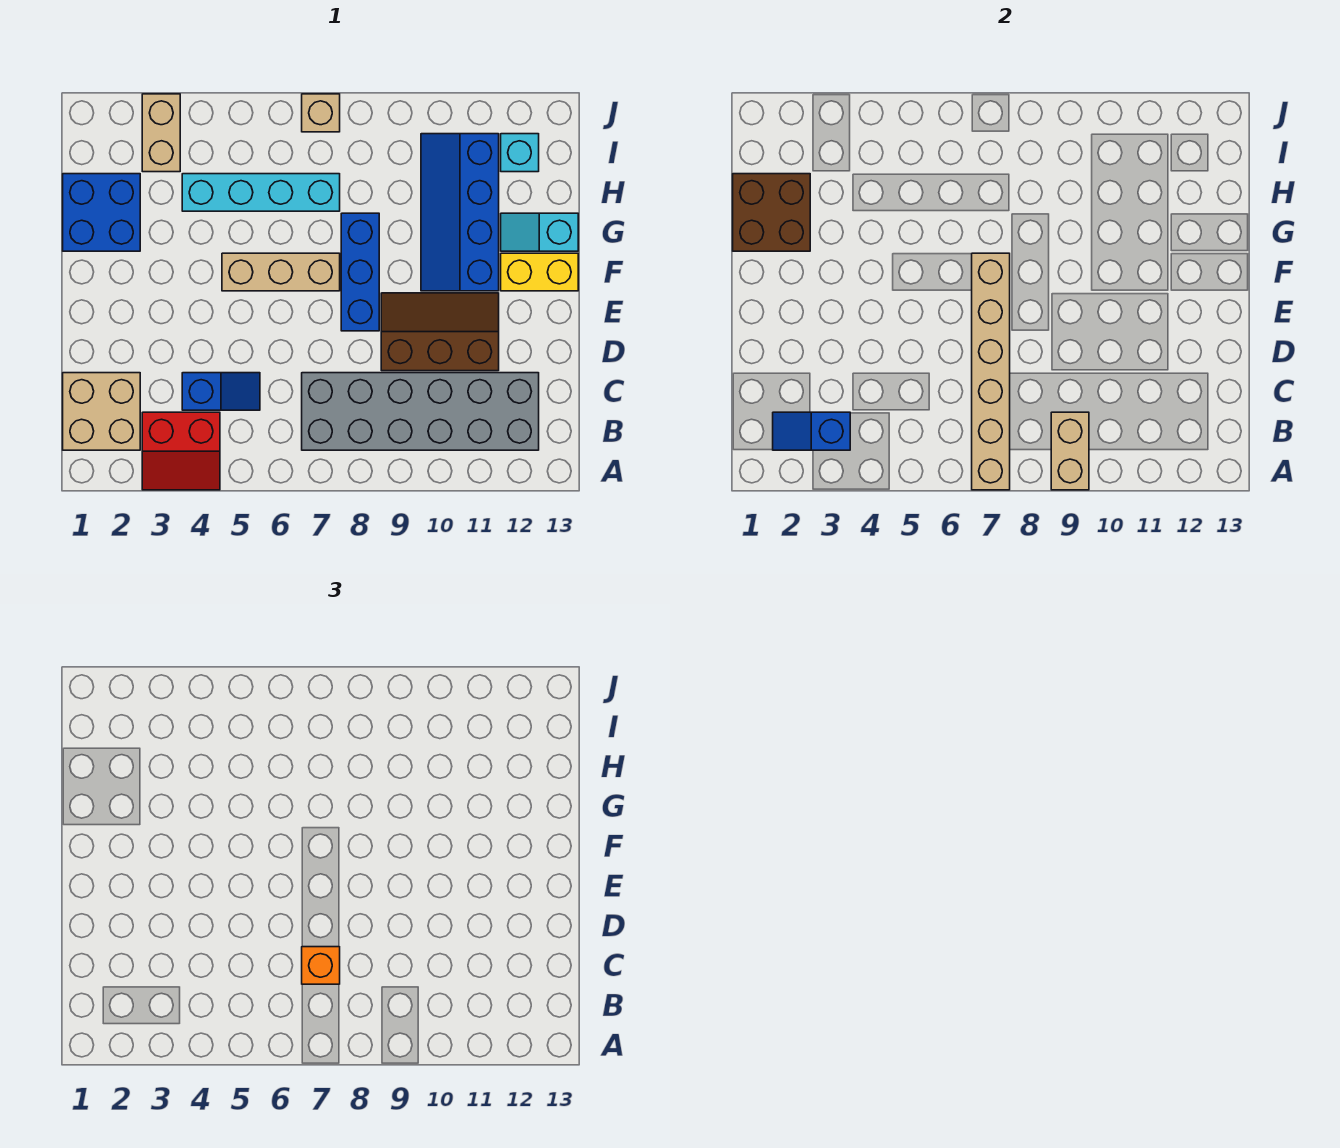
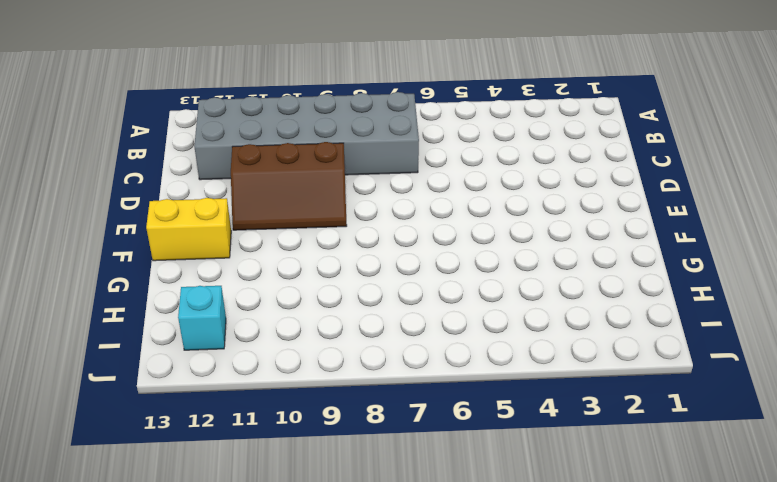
none -> red slope A3:B4 level 1 top B
none -> tan brick B1:C2 level 1
none -> blue slope C4:C5 level 1 top 4

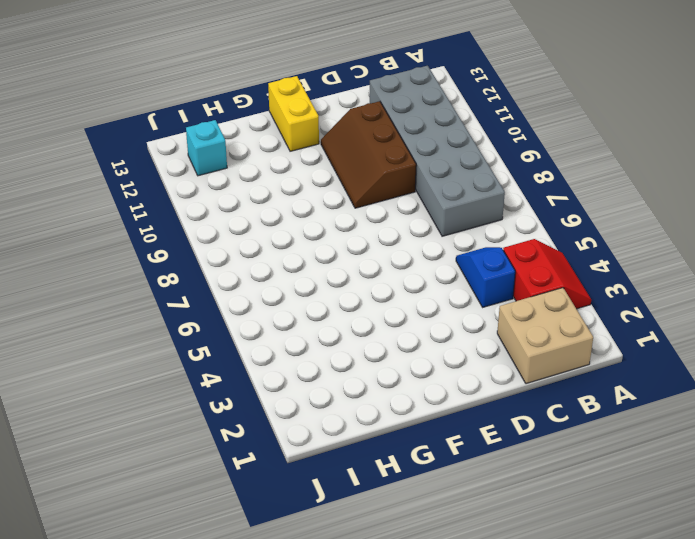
none -> blue brick E8:G8 level 1
none -> tan brick F5:F7 level 1
none -> blue slope F10:I11 level 1 top 11

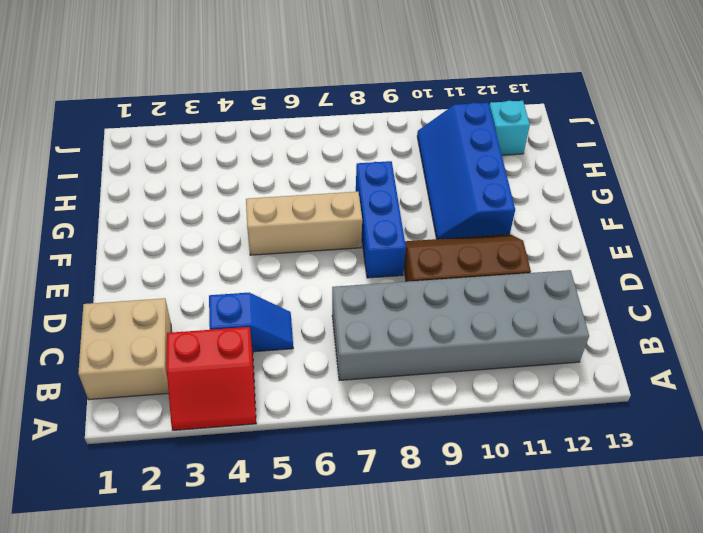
none -> yellow brick F12:F13 level 1
none -> blue brick G1:H2 level 1
none -> cyan slope G12:G13 level 1 top 13

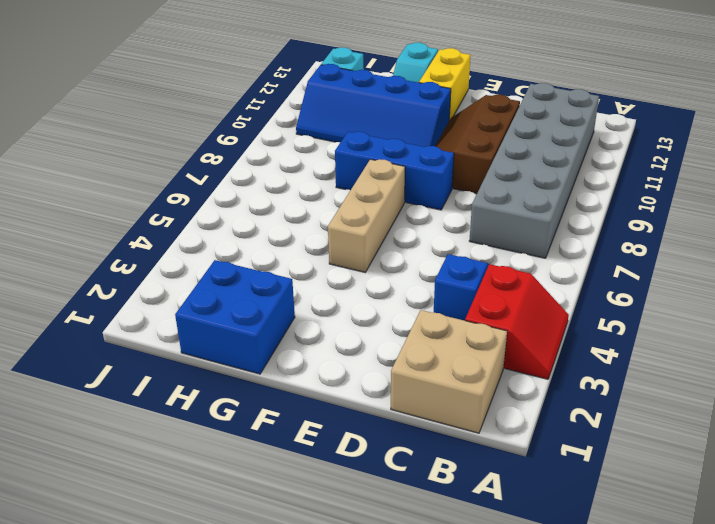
none -> cyan brick H4:H7 level 1
none -> tan brick I3:J3 level 1
none -> tan brick J7 level 1

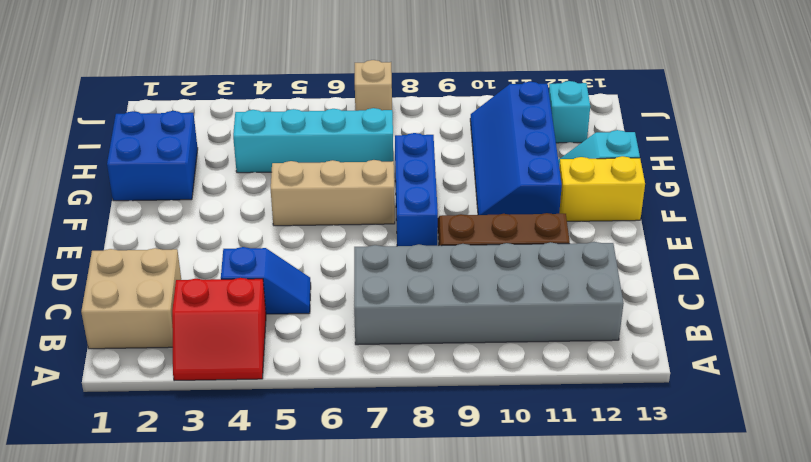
none -> tan brick I3:J3 level 1
none -> tan brick A7:F7 level 2
none -> tan brick A9:B9 level 2

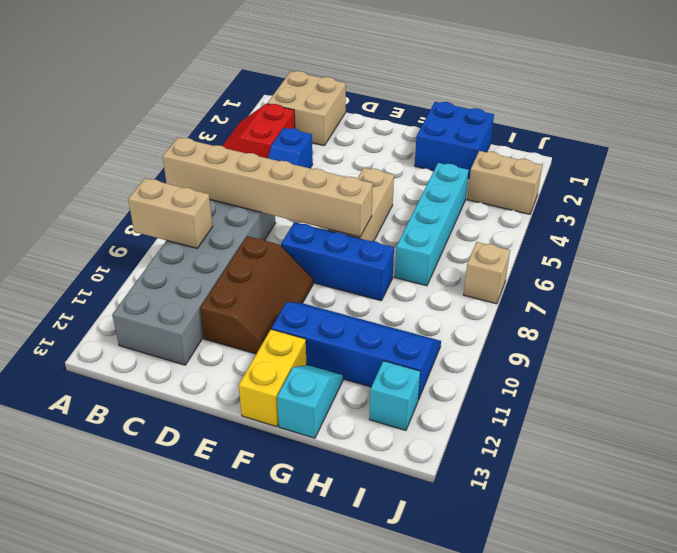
none -> blue slope B2:B3 level 2 top 3
none -> brown brick G1:H2 level 2
none -> orange brick C7 level 3

